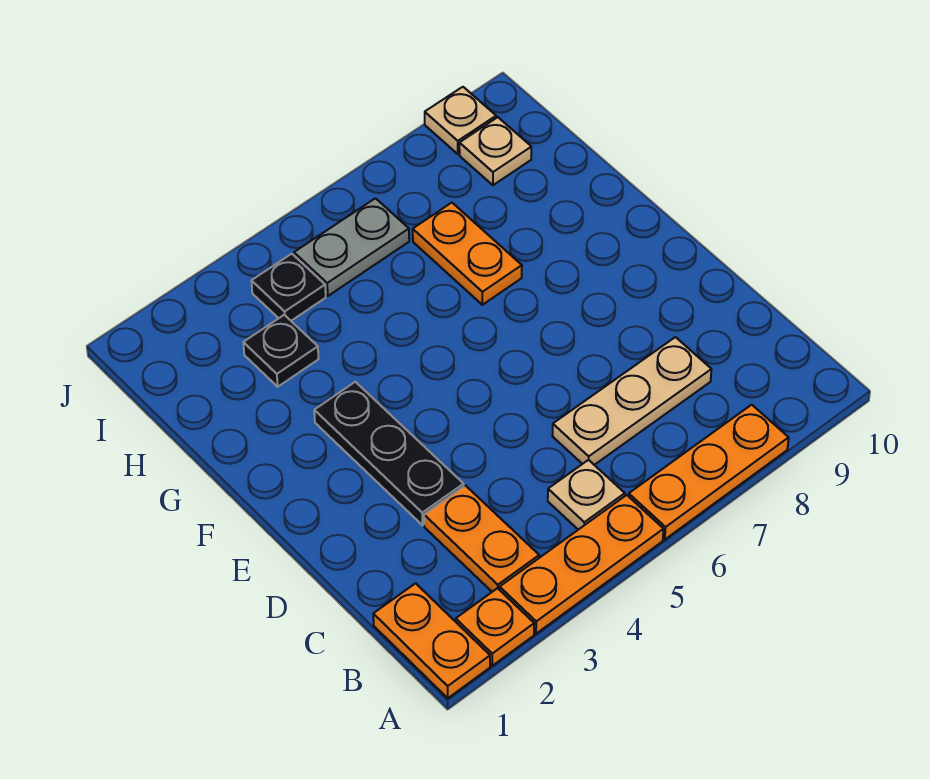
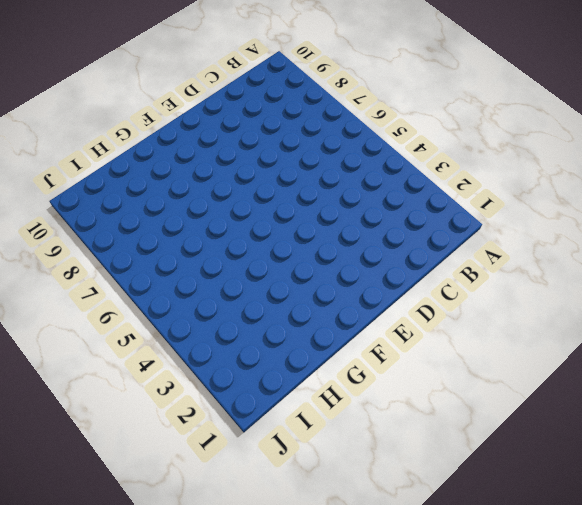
none -> orange plate A1:B1 level 1
none -> orange plate A2 level 1
none -> orange plate A3:A5 level 1

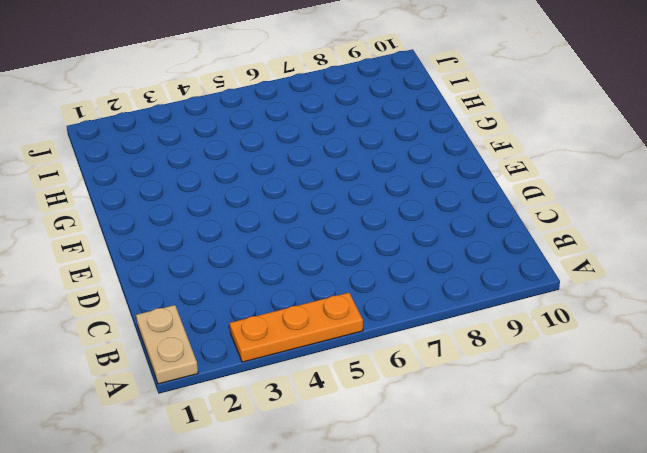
tan plate A1:B1 level 1 -> orange plate A1:B1 level 1
none -> orange plate A2 level 1
none -> orange plate A6:A8 level 1
none -> orange plate B3:C3 level 1

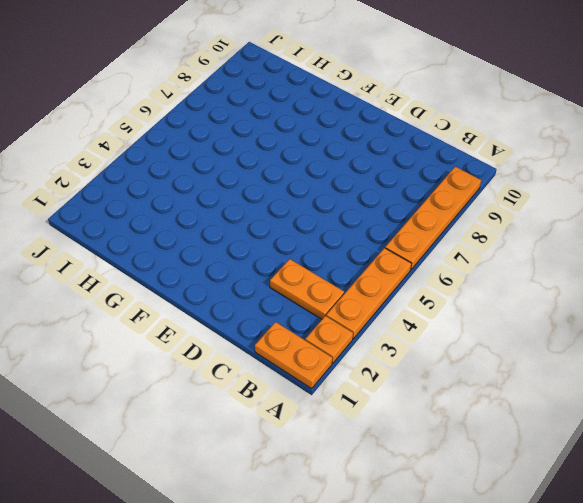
orange plate A6:A9 level 1 -> orange plate A6:A8 level 1
none -> tan plate B5 level 1
none -> tan plate C6:C8 level 1
none -> black plate D3:F3 level 1

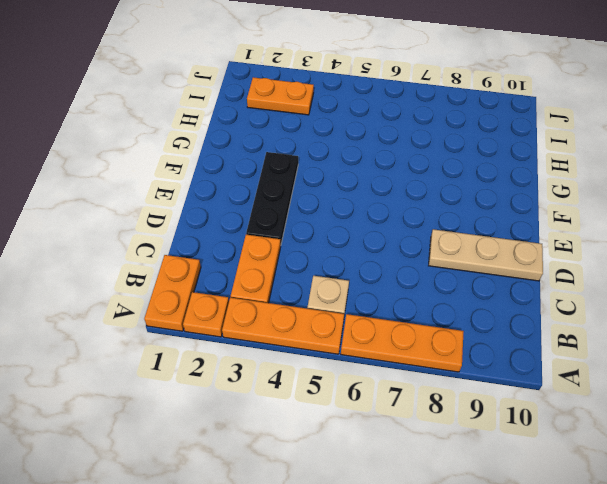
tan plate D8:D10 level 1 -> tan plate C6:C8 level 1
orange plate I2:I3 level 1 -> orange plate G7:H7 level 1
none -> black plate H3 level 1
none -> black plate I4 level 1
none -> grey plate I5:I6 level 1

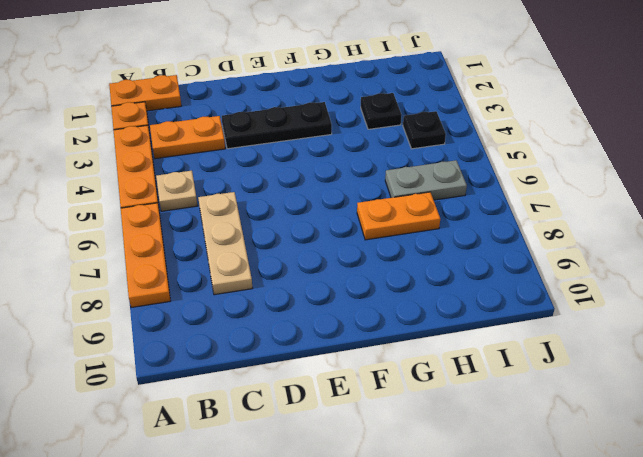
grey plate H6:I6 level 1 -> grey plate I5:I6 level 1
none -> tan plate I9 level 1
none -> tan plate J9 level 1

